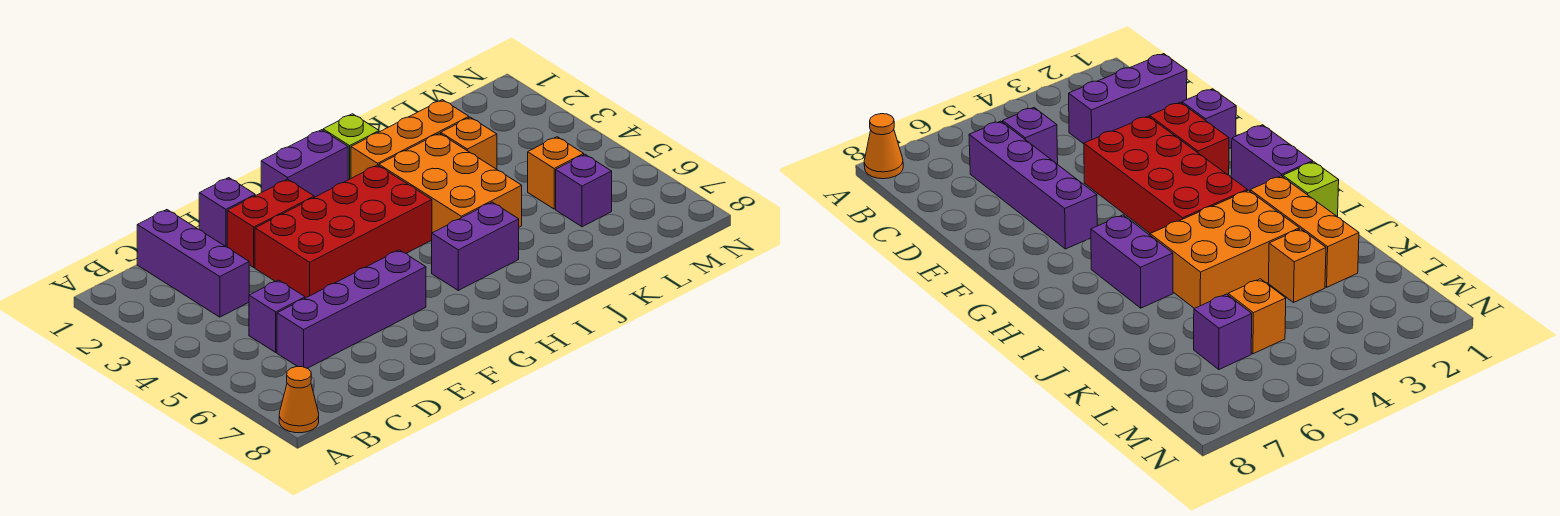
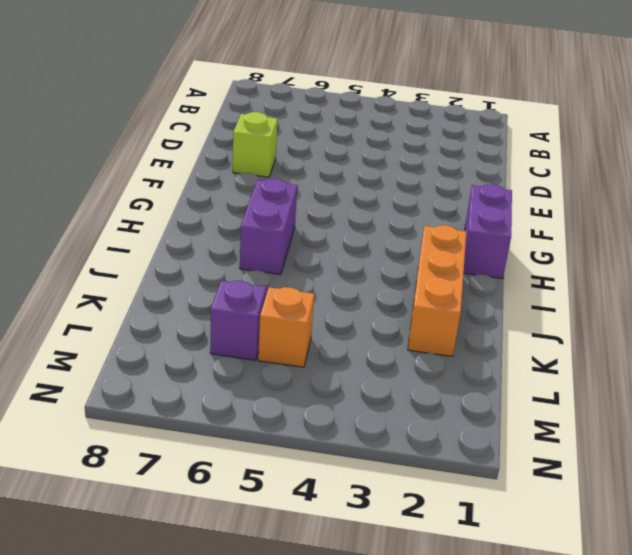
lime brick E7 level 1 -> lime brick I1 level 1
none -> orange cone A8 level 1
none -> purple brick C1:C3 level 1
none -> purple brick C5 level 1

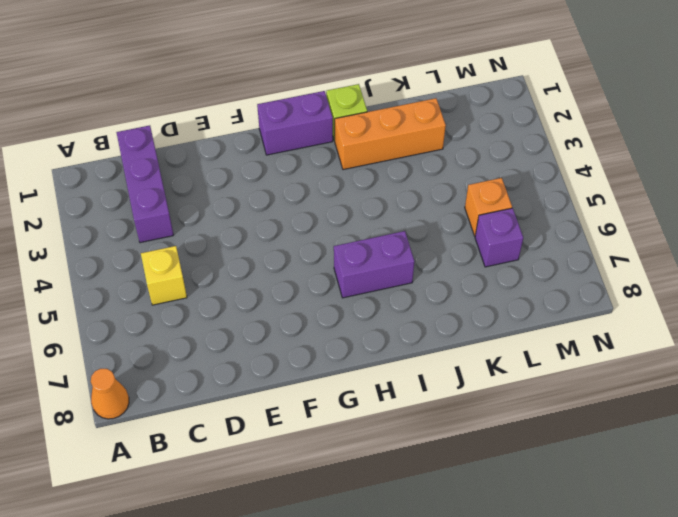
yellow brick C5 level 1 -> purple brick C5 level 1
none -> purple brick C6:F6 level 1
none -> purple brick E1 level 1
none -> red brick E2:F2 level 1

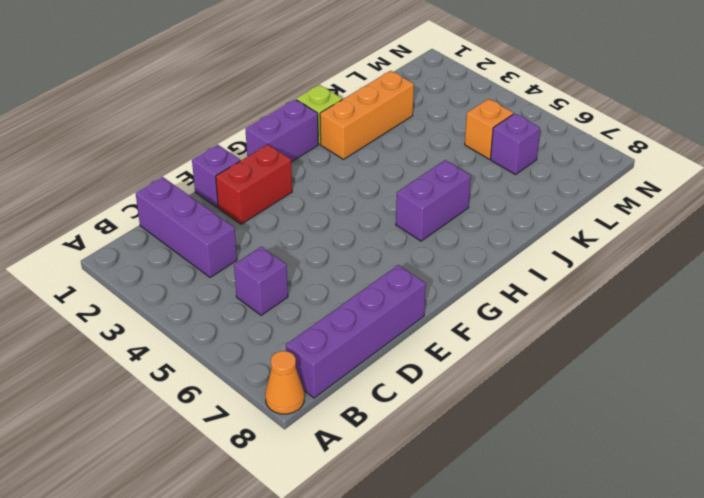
purple brick B8:E8 level 1 -> purple brick C6:F6 level 1
none -> red brick E3:H4 level 1
none -> orange brick I3:J5 level 1
none -> orange brick K3 level 1

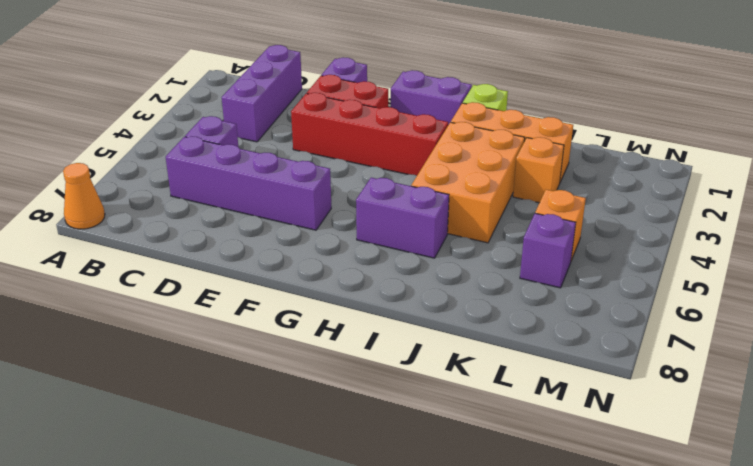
red brick E3:H3 level 1 -> red brick E3:H4 level 1

